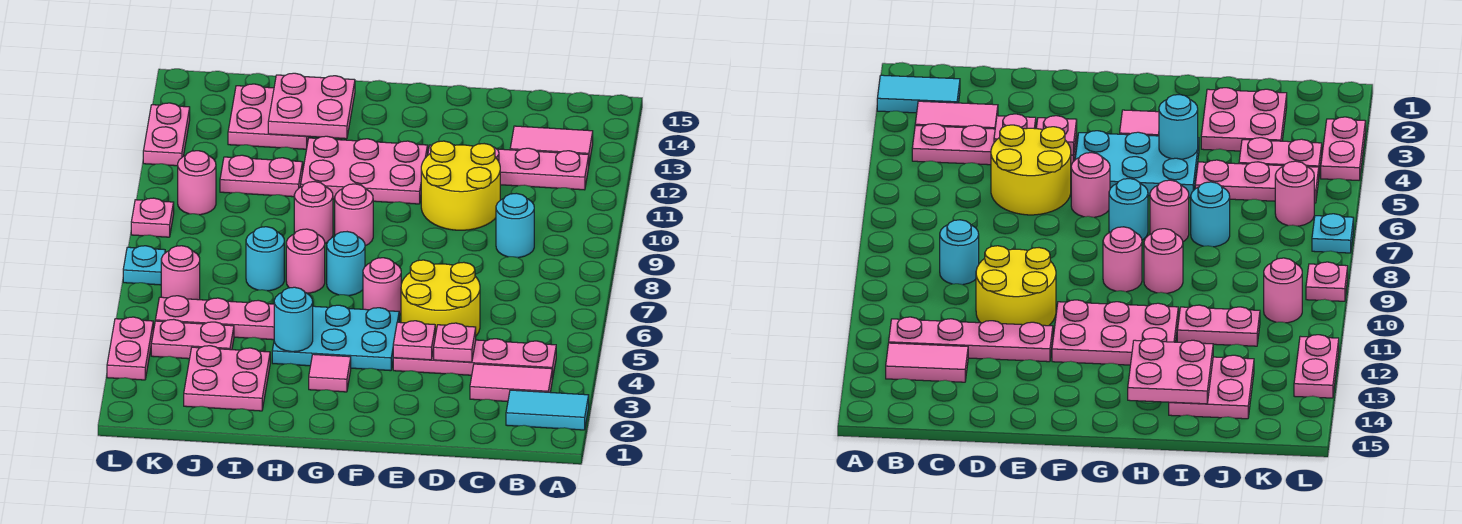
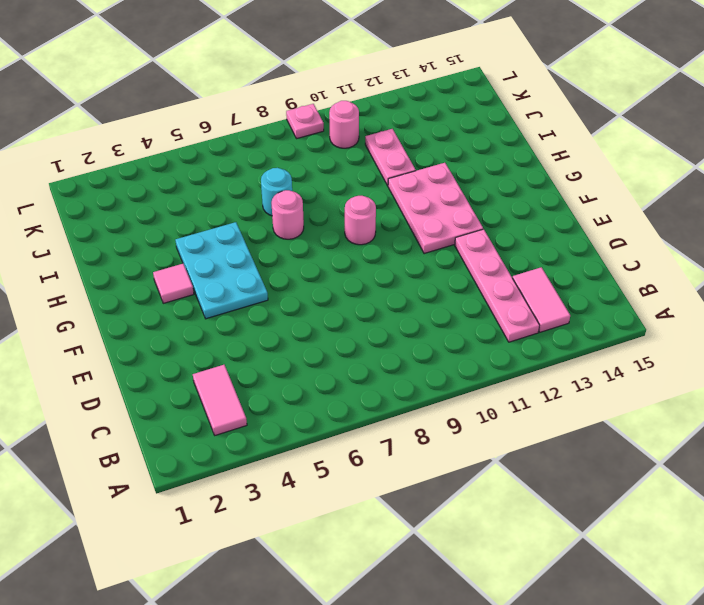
none -> cyan tile A2:B2 level 1
none -> pink plate B4:E4 level 1
none -> cyan round brick C9 level 1
none -> yellow round brick D5:E6 level 1

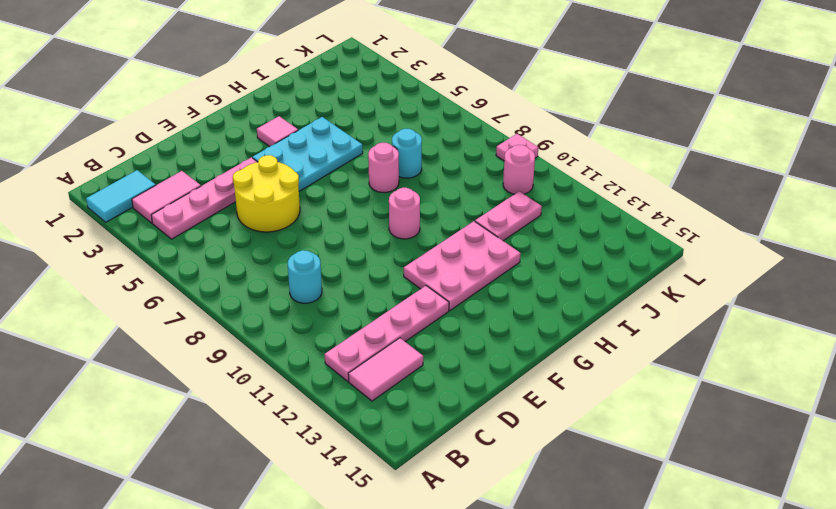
none -> yellow round brick D10:E11 level 1
none -> pink round brick F6 level 1
none -> cyan round brick G7 level 1
none -> pink round brick H9 level 1

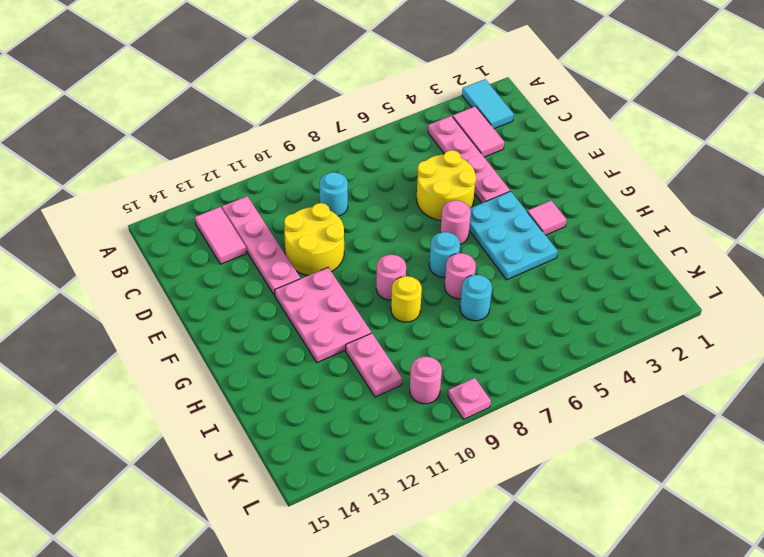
yellow round brick H9 level 1 -> pink round brick H9 level 1
none -> pink plate I2:J3 level 1
none -> pink plate I5:K5 level 1
none -> pink plate I13:J14 level 1
none -> pink plate J4:K4 level 1

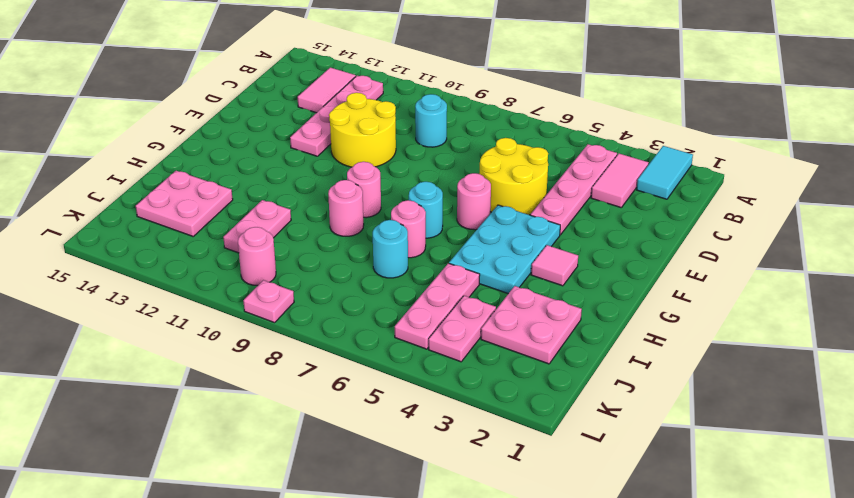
none -> pink plate F11:H12 level 1
none -> pink round brick K6 level 1
none -> pink plate L3:L4 level 1
none -> cyan plate L7 level 1

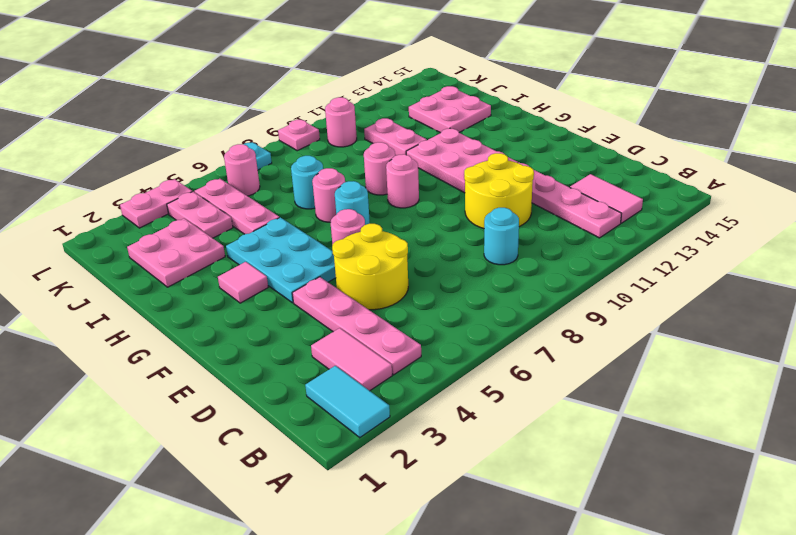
none -> pink plate L12:L13 level 1
none -> pink plate D4 level 2
none -> pink plate E4 level 2
none -> cyan round brick H4 level 2

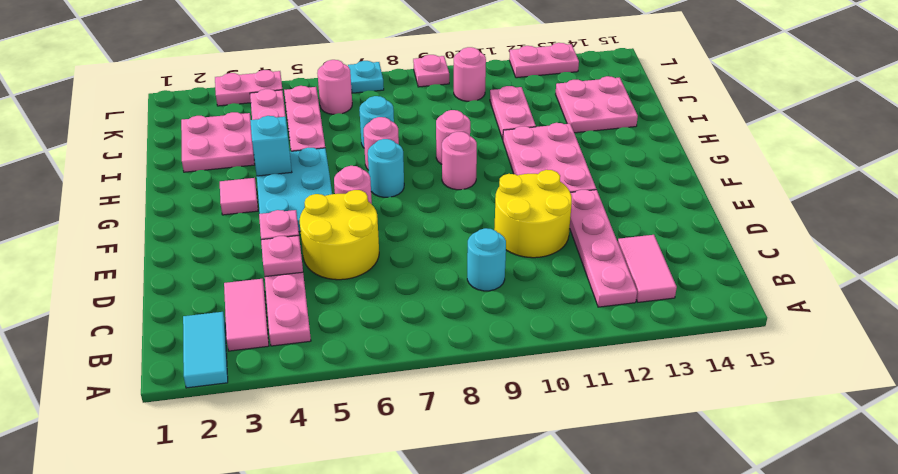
cyan brick H4 level 2 -> cyan round brick H4 level 2
none -> pink plate H13:I14 level 2

